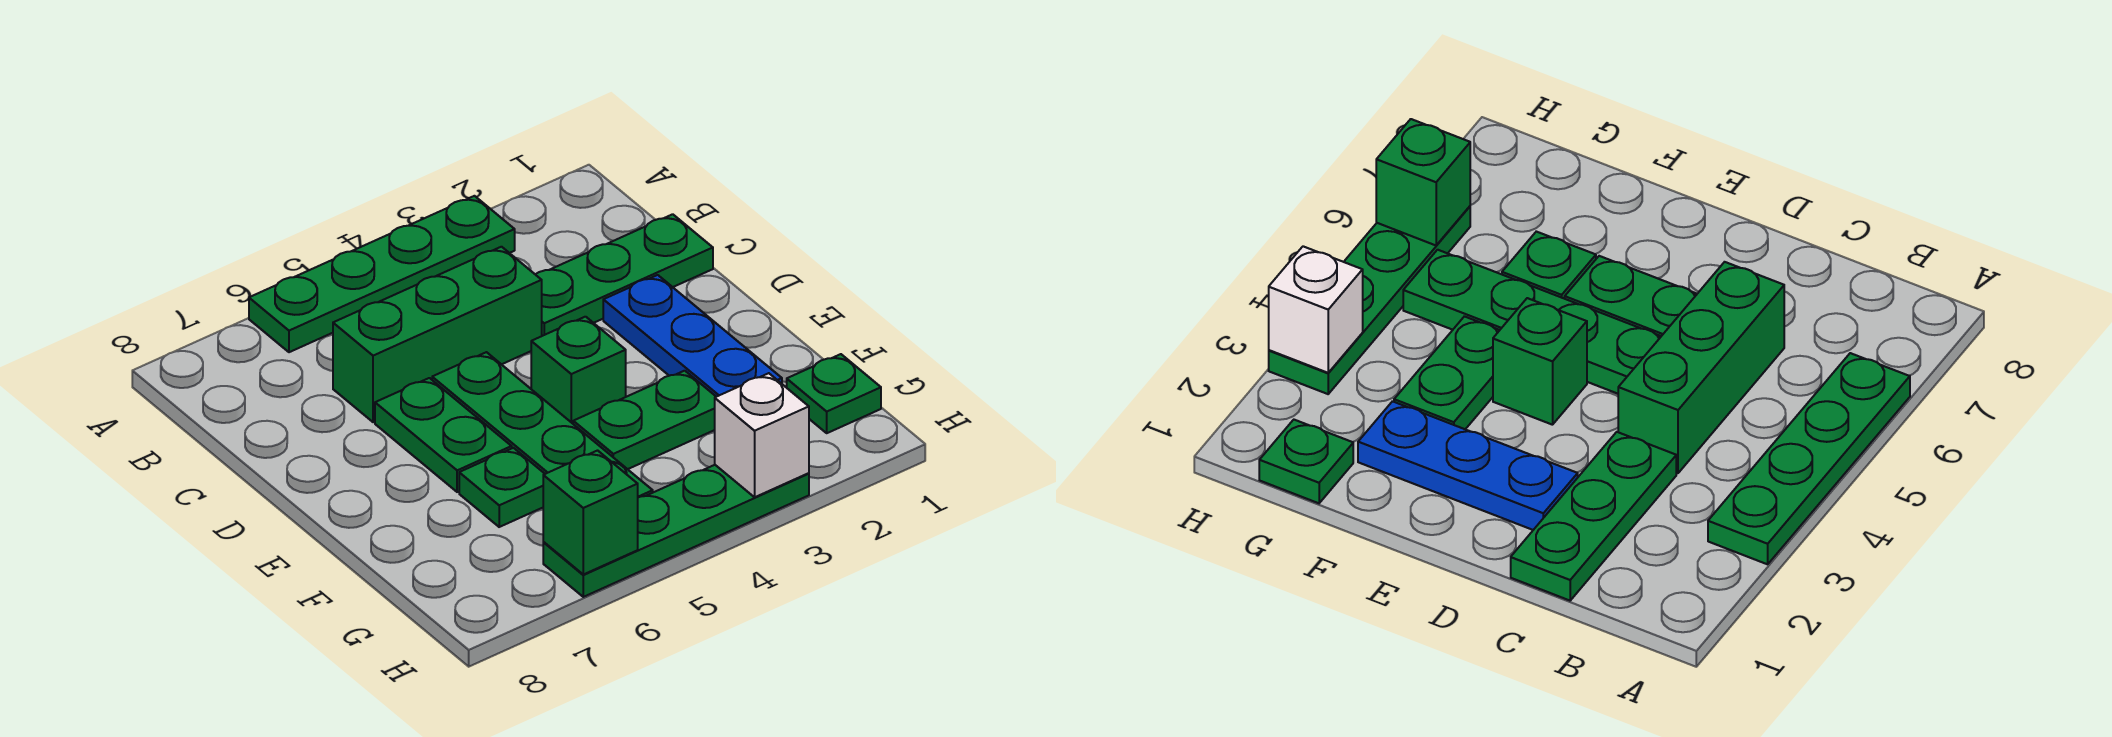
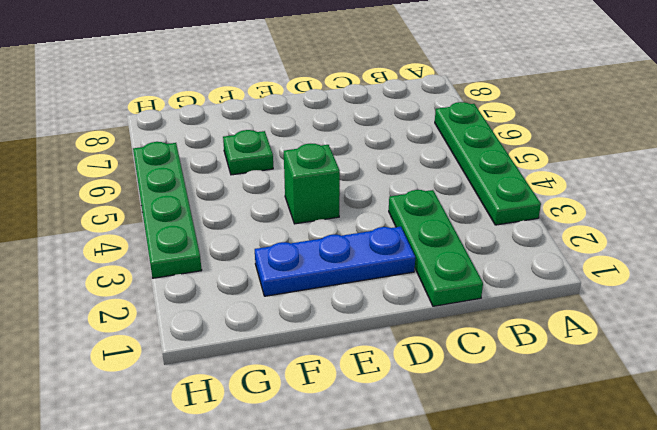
none -> green brick C4:C6 level 1
none -> green plate D5:G5 level 1
none -> green plate D6:E6 level 1

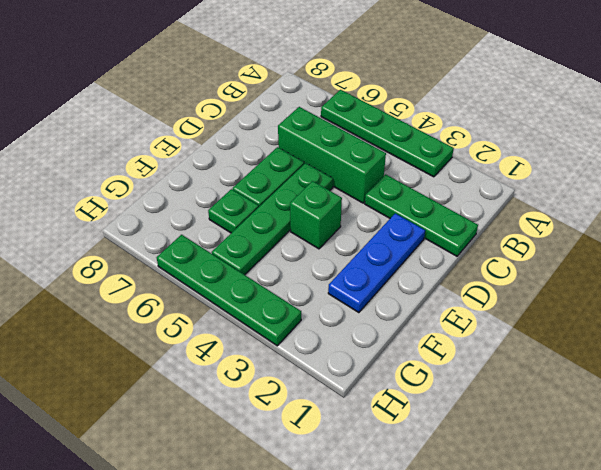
none -> green plate F3:F4 level 1
none -> green plate G1 level 1
none -> white brick H3 level 2

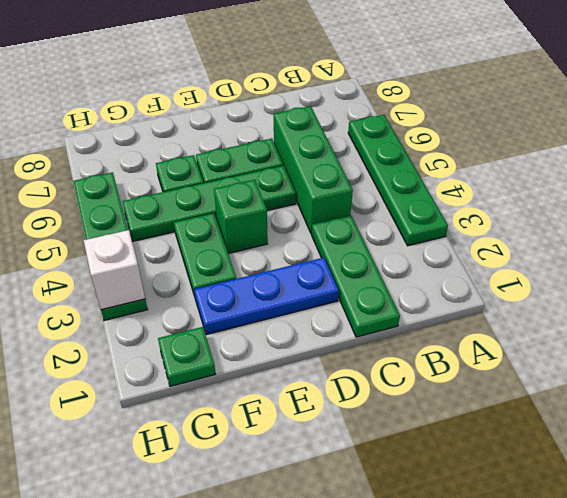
none -> green brick H6 level 2

